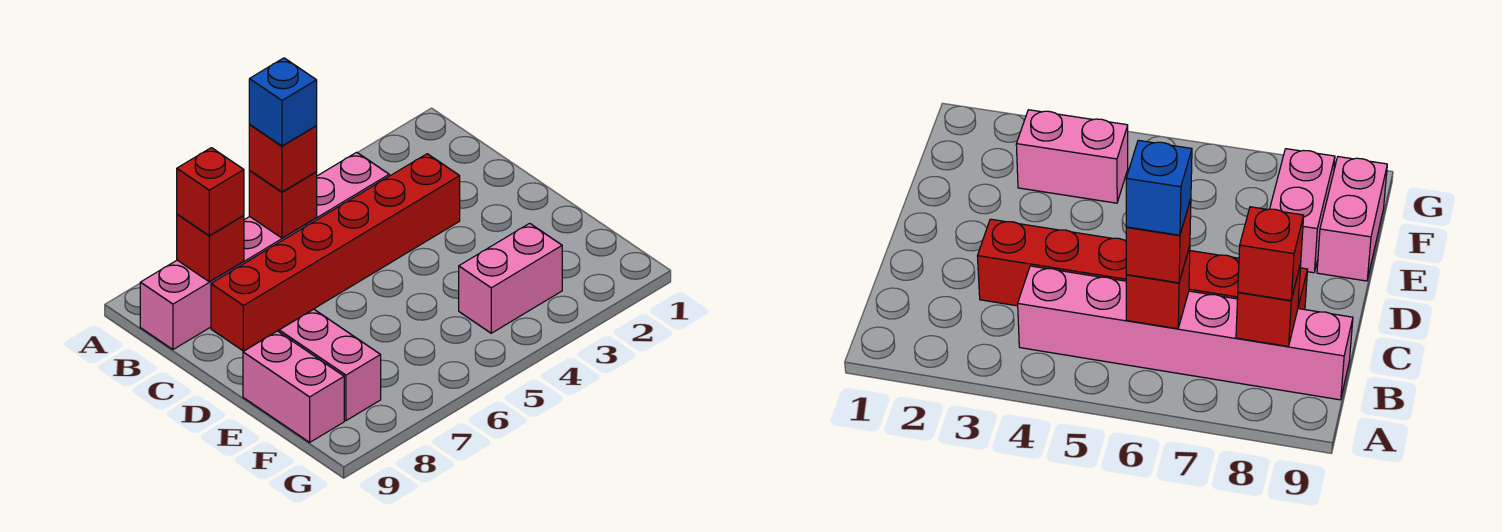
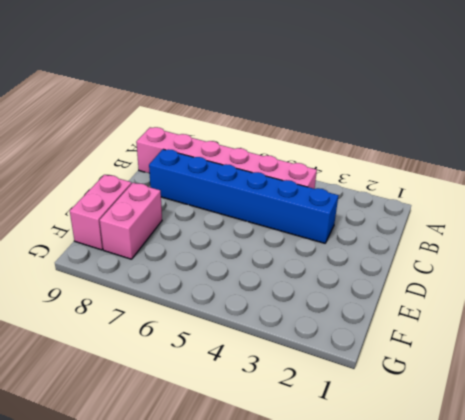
blue brick C3:C8 level 1 -> red brick C3:C8 level 1
none -> pink brick F3:F4 level 1
none -> red brick B6 level 2

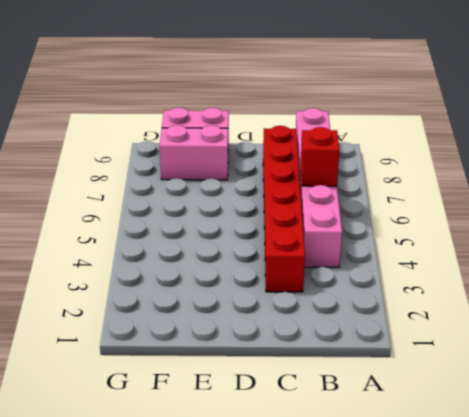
none -> pink brick F3:F4 level 1
none -> red brick B8 level 2

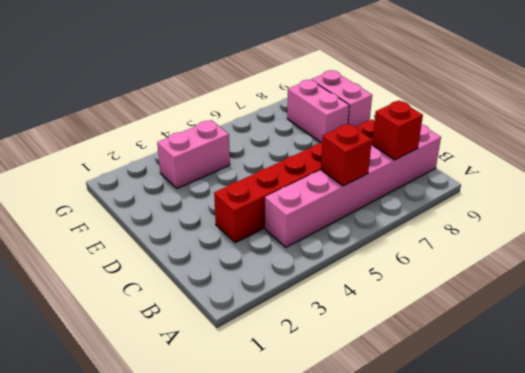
none -> red brick B6 level 3
none -> red brick B8 level 3

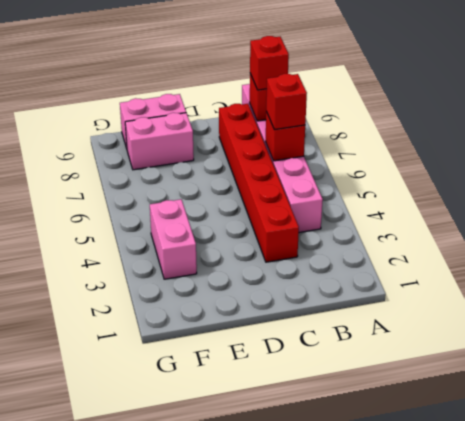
none -> blue brick B6 level 4

